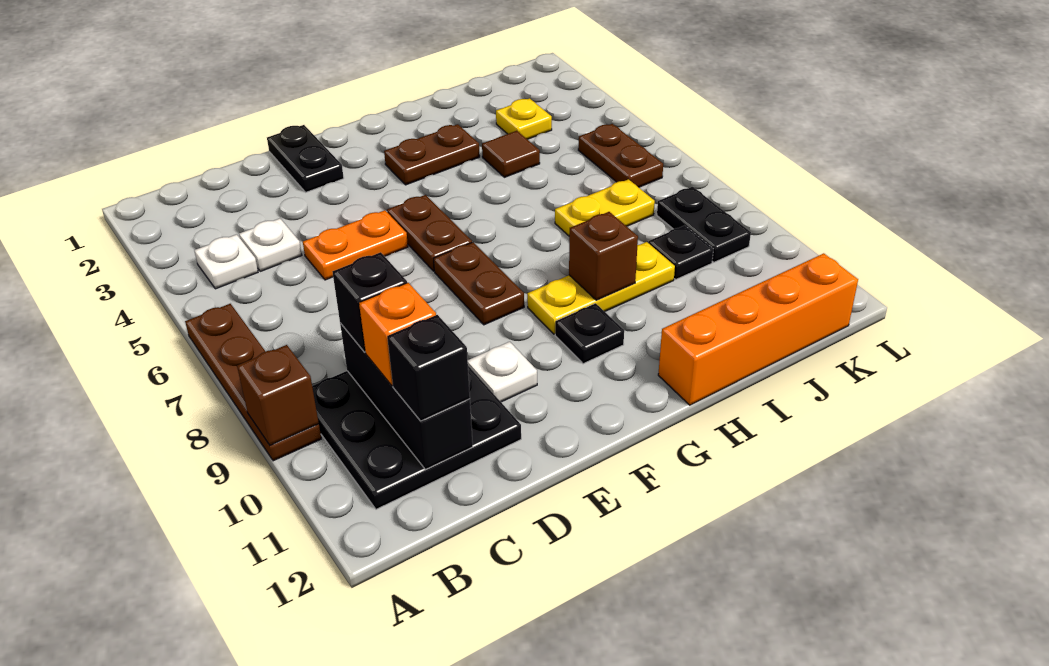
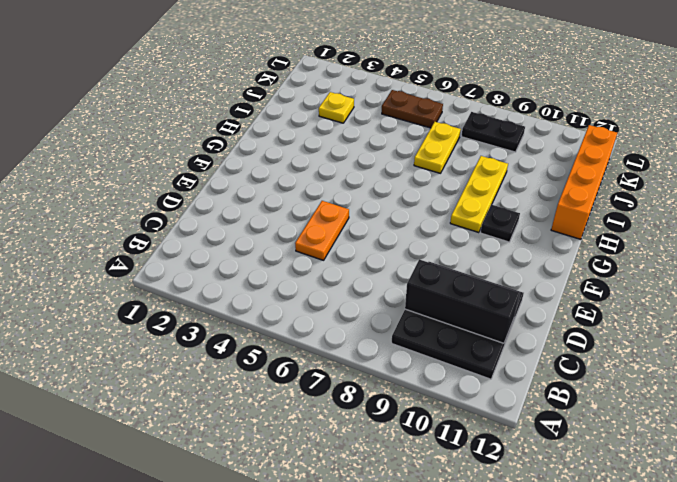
none -> brown plate A6:A9 level 1
none -> white plate B4 level 1
none -> white plate C4 level 1

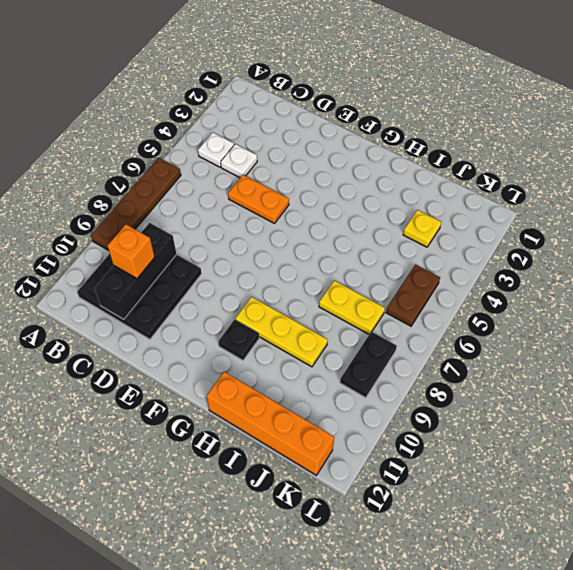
none -> black plate E1:E2 level 1
none -> white plate E10 level 1
none -> brown plate F5:F6 level 1

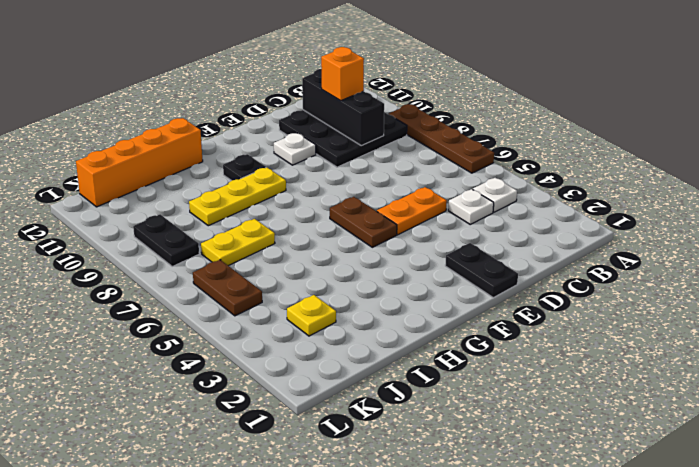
none -> brown plate F7:F8 level 1
none -> brown plate G3:H3 level 1
none -> brown tile I4 level 1

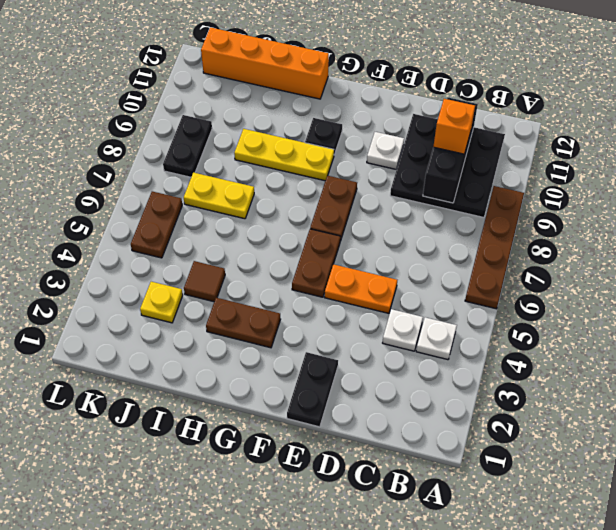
none -> black plate J9 level 1
none -> brown brick A9 level 2
none -> brown brick H9 level 2

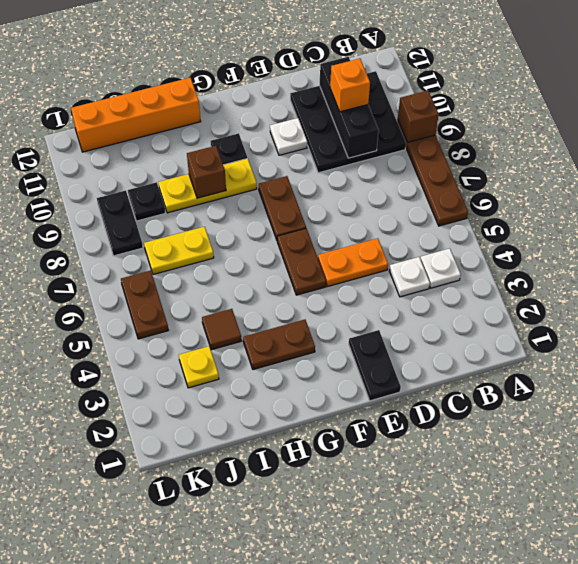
none -> black brick C9 level 3
none -> black brick C11 level 3

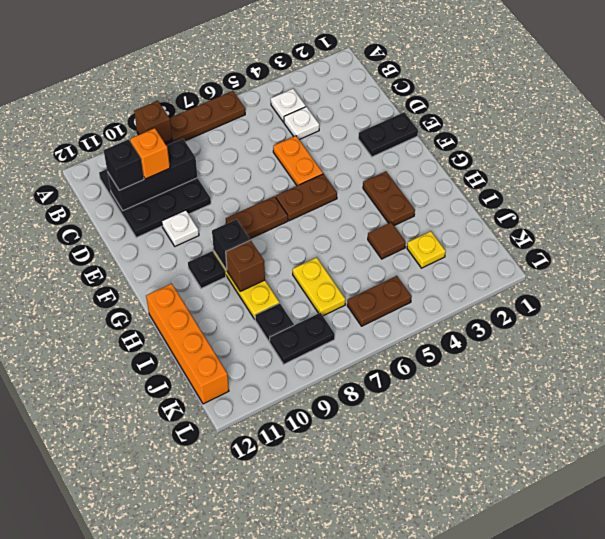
black brick G9 level 2 -> black brick C9 level 3

